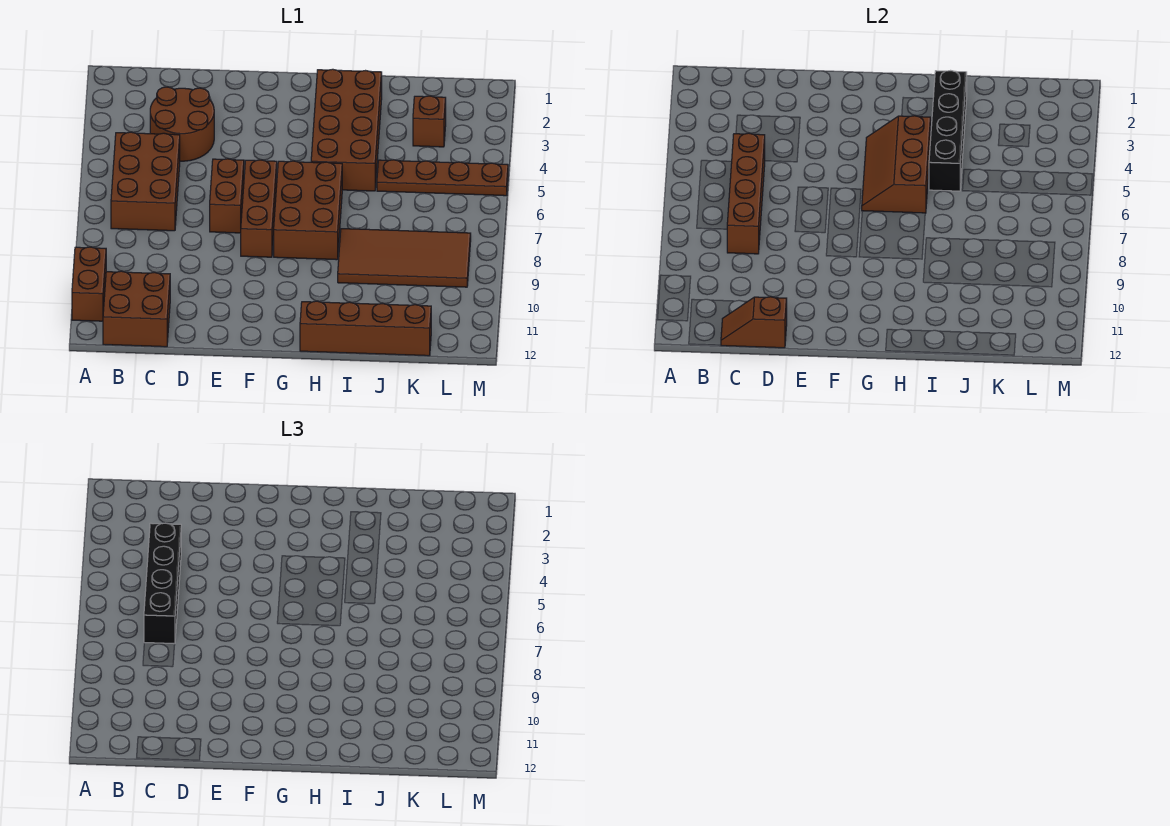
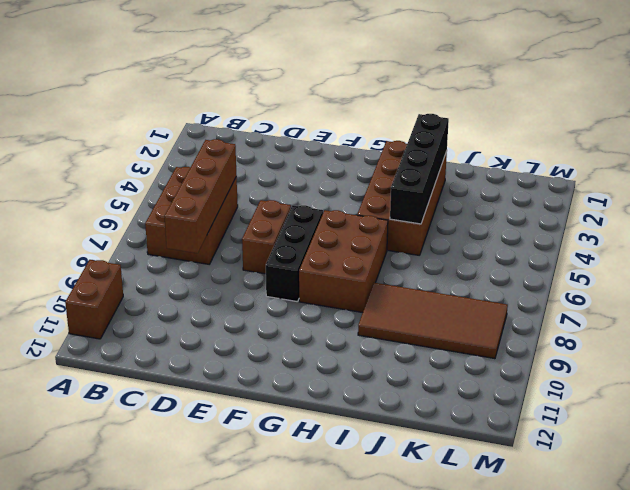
black brick F6:F8 level 1 -> brown brick F6:F8 level 1
none -> brown brick B11:C12 level 1
none -> brown round brick C3:D4 level 1
none -> brown brick H12:K12 level 1

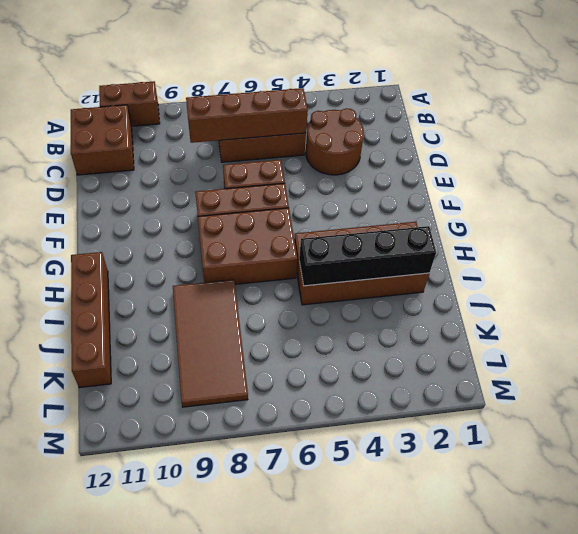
none -> brown plate J5:M5 level 1
none -> brown brick K3 level 1
none -> brown slope C12:D12 level 2 top D

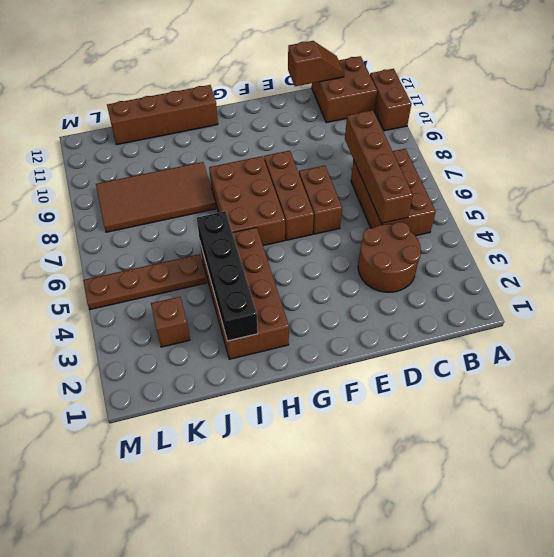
none -> brown slope G4:H6 level 2 top H
none -> black brick C4:C7 level 3

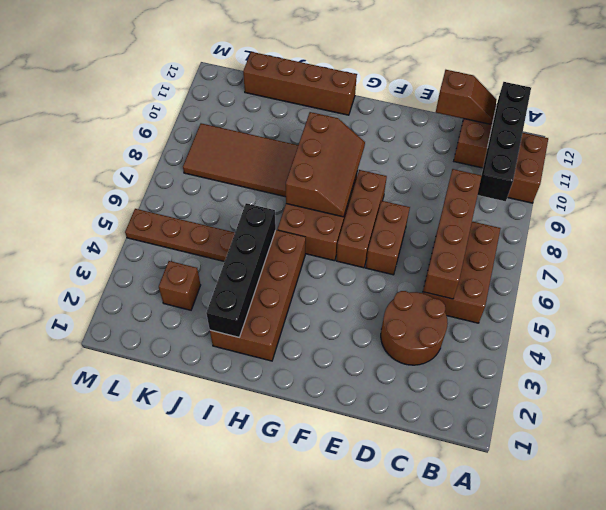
black brick B9:B12 level 2 -> black brick C4:C7 level 3
brown slope G7:H9 level 2 top H -> brown slope G4:H6 level 2 top H

